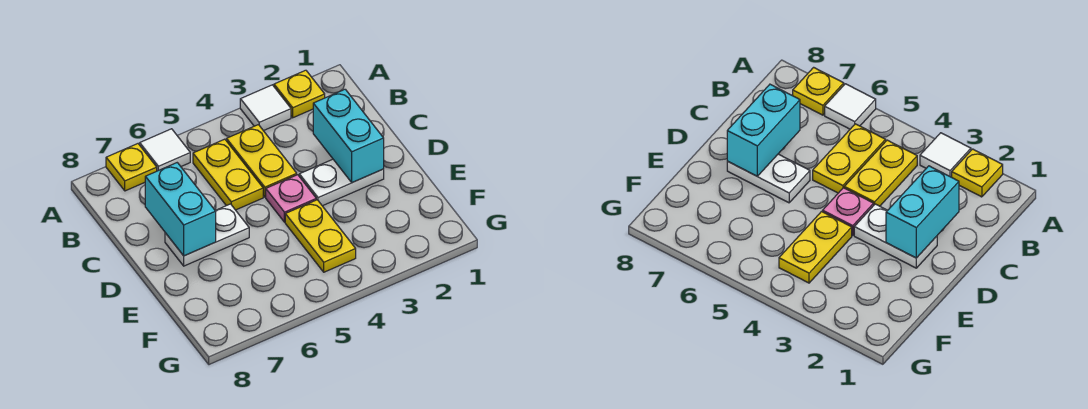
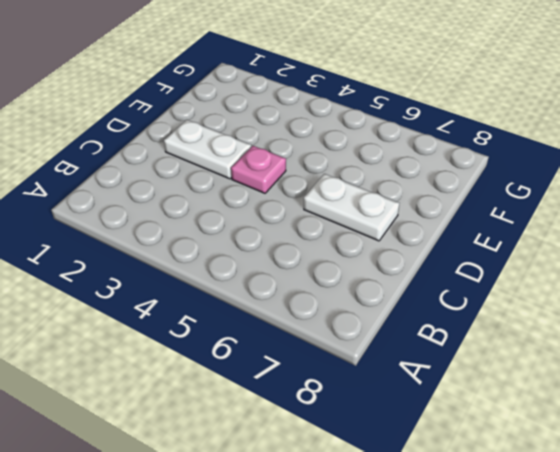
none -> yellow plate A2 level 1
none -> white tile A3 level 1
none -> white tile A6 level 1

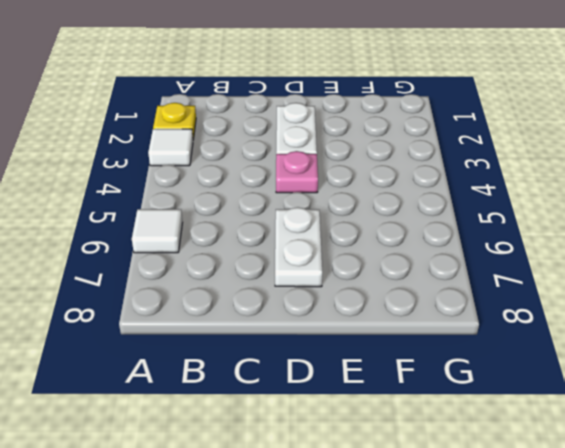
none -> yellow plate A7 level 1
none -> yellow plate B4:C4 level 1
none -> yellow plate B5:C5 level 1

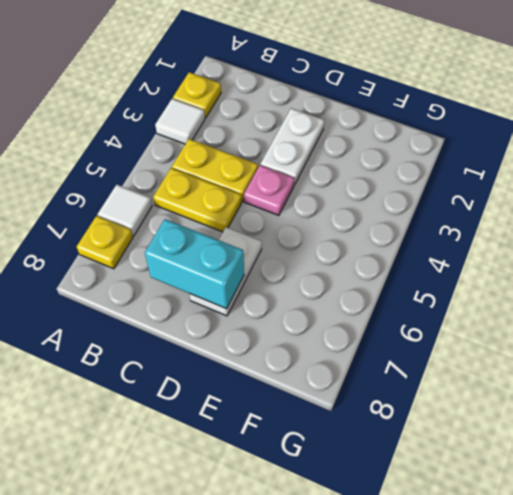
none -> yellow plate E4:F4 level 1
none -> cyan brick C2:D2 level 2

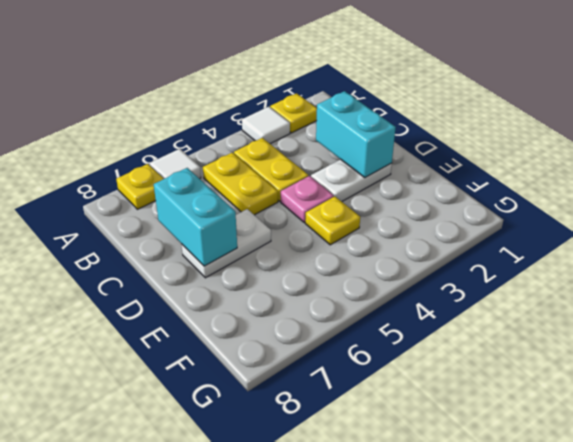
yellow plate E4 level 1 -> yellow plate E4:F4 level 1

